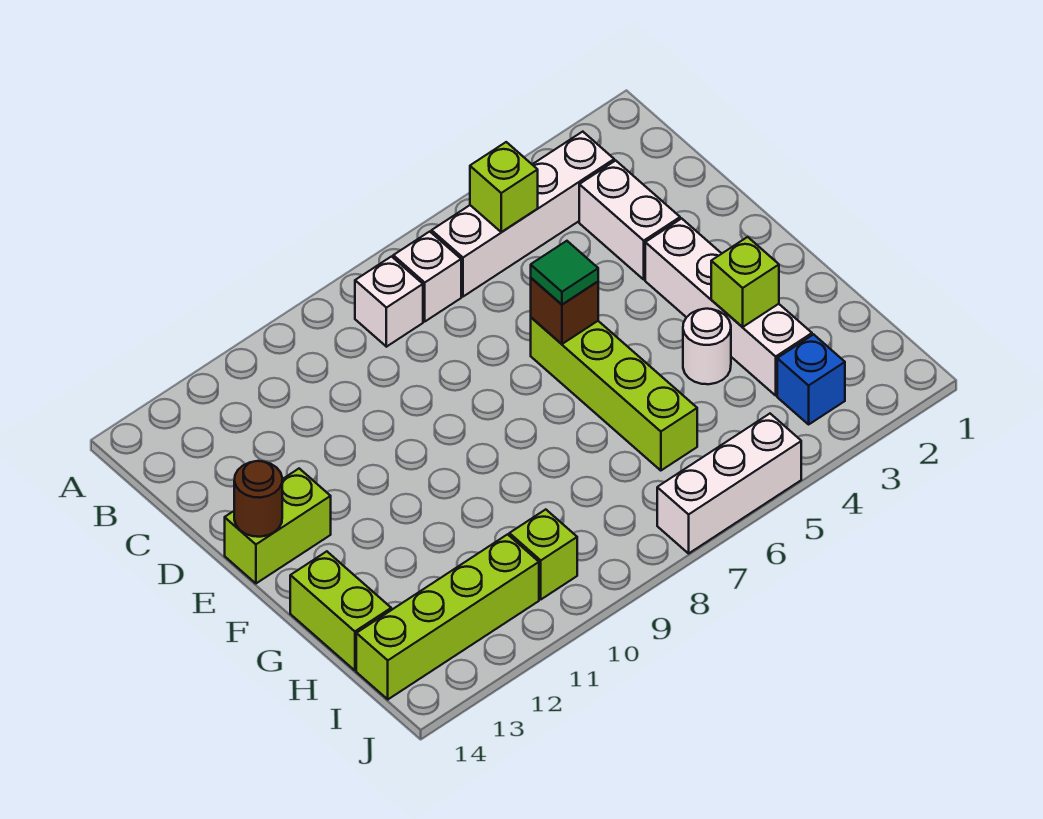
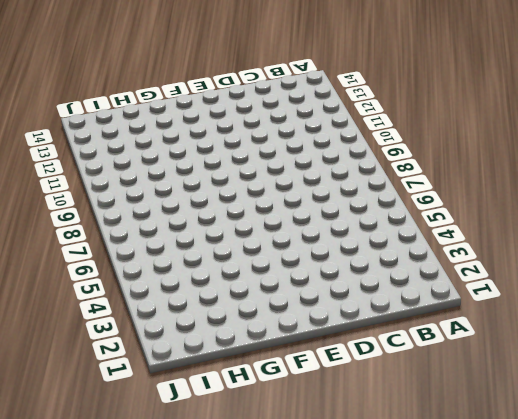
none -> white brick B3:B6 level 1
none -> white brick B7 level 1
none -> white brick B8 level 1

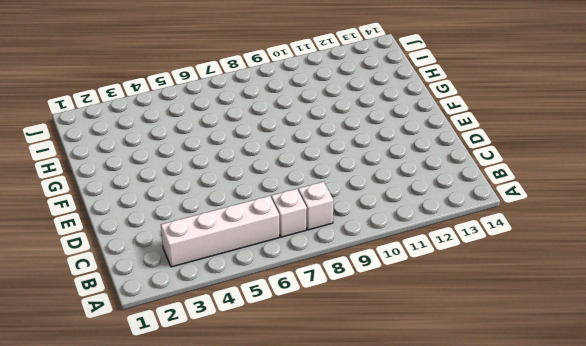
none -> white brick C3:D3 level 1
none -> white brick E3:H3 level 1
none -> lime brick E6:H6 level 1

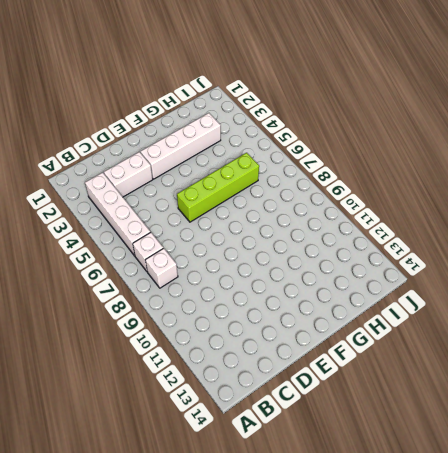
none -> lime brick E13:E14 level 1
none -> white round brick G4 level 1
none -> lime brick G14:H14 level 1

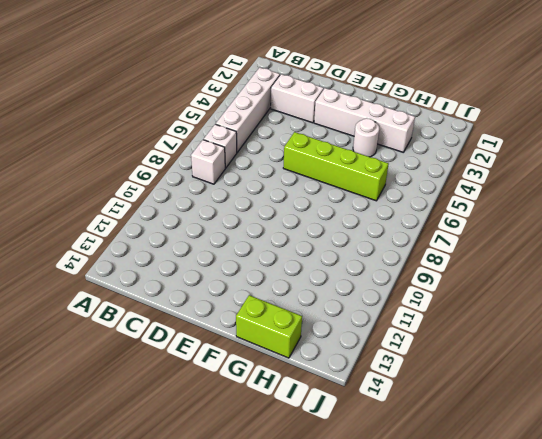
none -> lime brick E13:E14 level 1
none -> blue brick I3 level 1
none -> lime brick I10 level 1

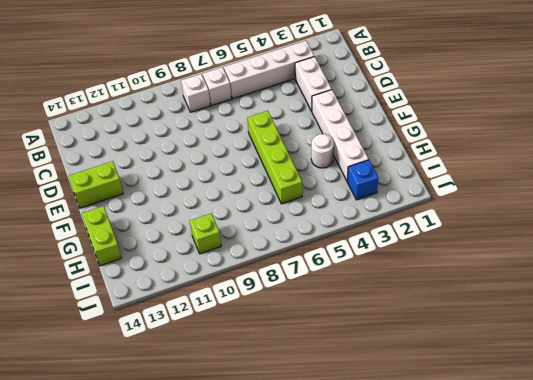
none -> lime brick I11:I14 level 1
none -> white brick J5:J7 level 1
none -> lime brick B5 level 2

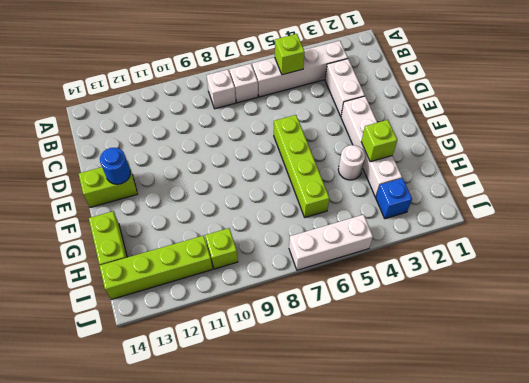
blue round brick E13 level 2 -> none
none -> brown brick E6 level 2
none -> brown round brick E14 level 2
none -> green tile E6 level 3

